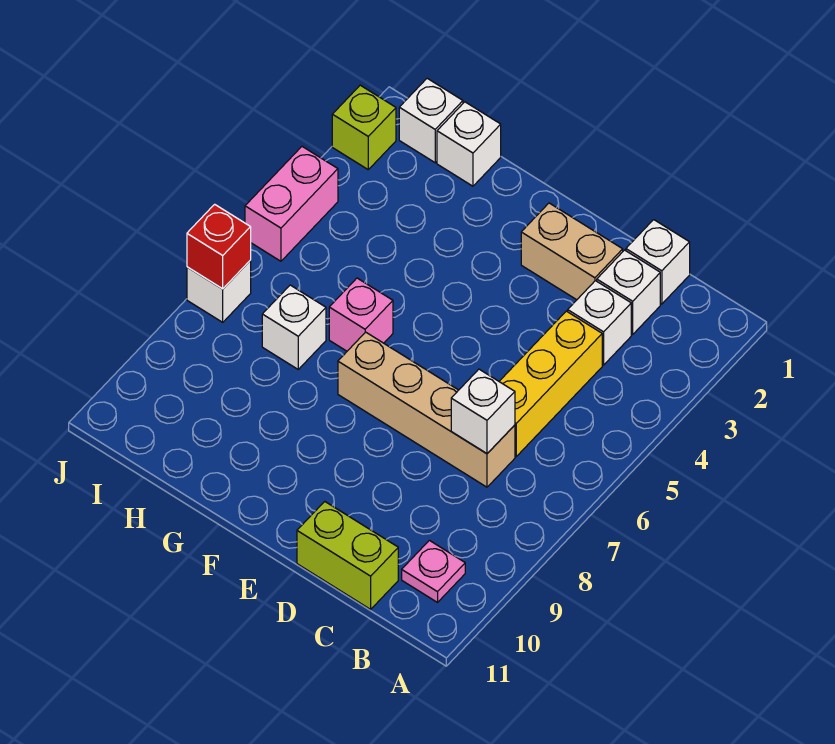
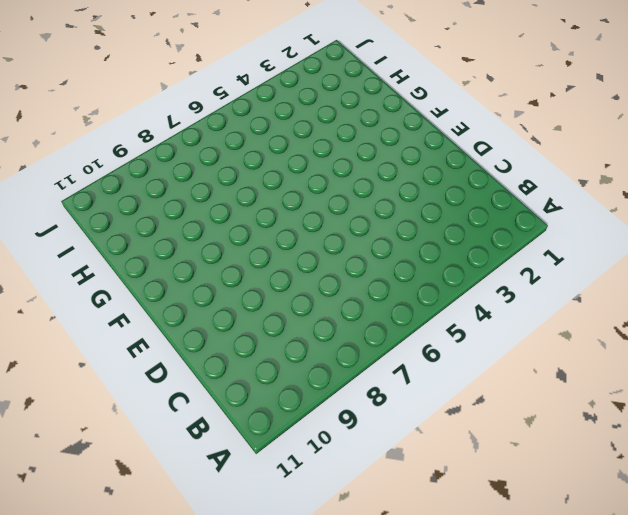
none -> pink plate B10 level 1
none -> white brick C1 level 1
none -> white brick C2 level 1

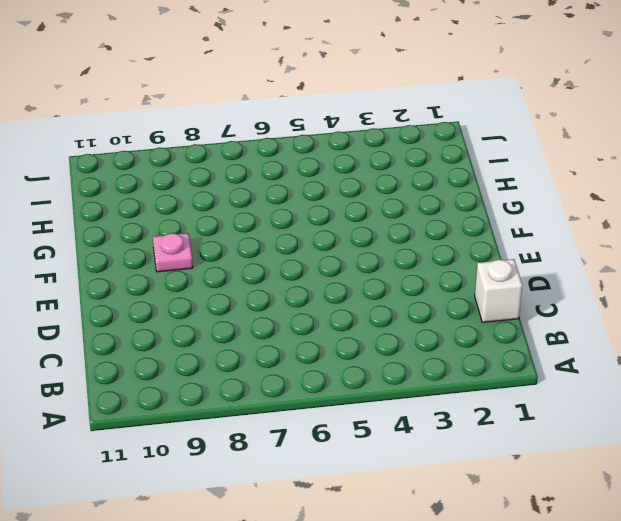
pink plate F9 level 1 -> pink plate B10 level 1
none -> white brick C2 level 1
none -> white brick C3 level 1
none -> yellow brick C4:C6 level 1

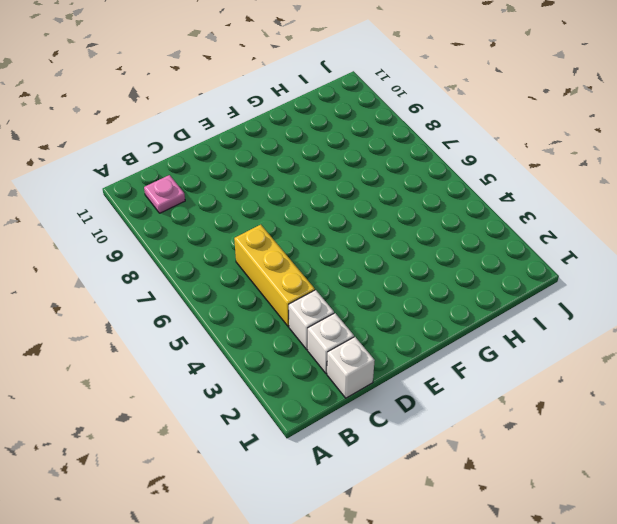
none -> tan brick C7:F7 level 1
none -> lime brick C11:D11 level 1
none -> tan brick D2:E2 level 1

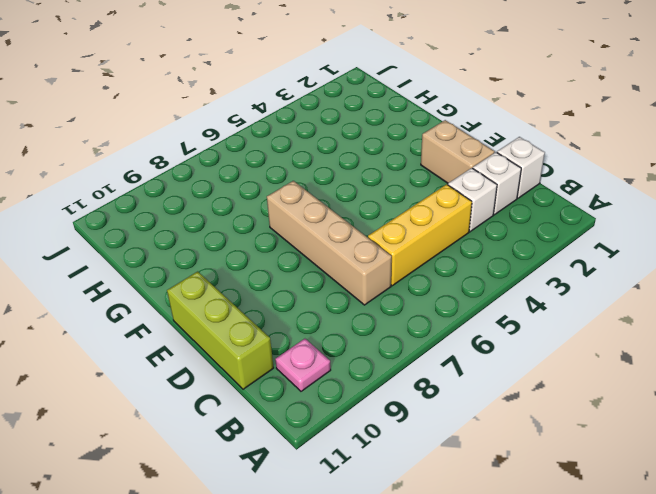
lime brick C11:E11 level 1 -> lime brick C11:D11 level 1
none -> pink brick G6 level 1
none -> white brick H1 level 1
none -> white brick H7 level 1

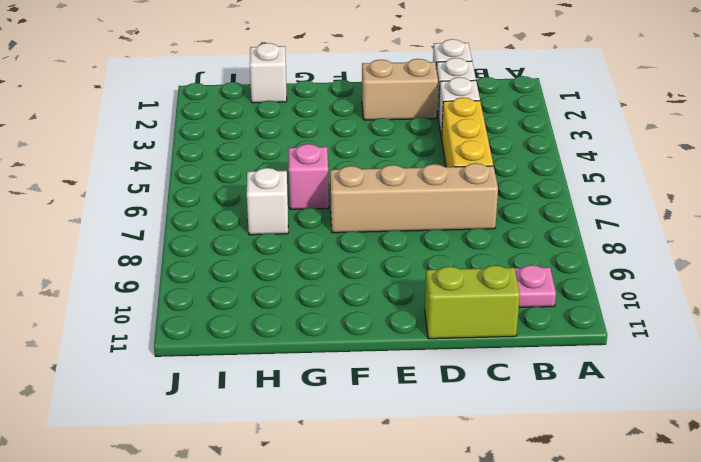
none -> white brick I1 level 1
none -> lime brick J2 level 1
none -> pink brick J4:J5 level 1

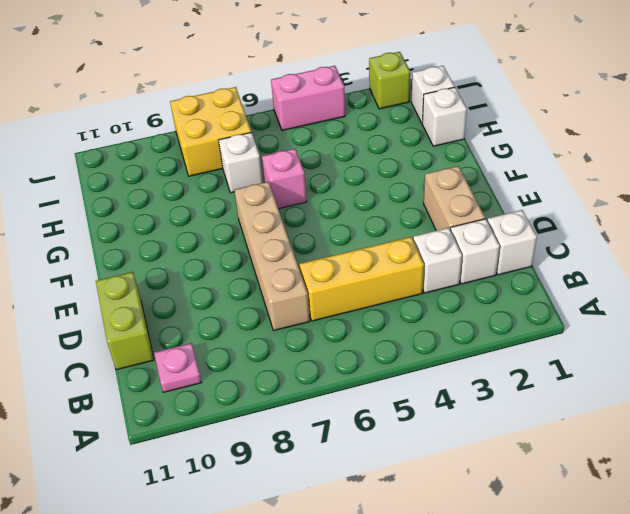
yellow brick I7:J8 level 1 -> white brick J7 level 1
none -> white brick C7 level 2
none -> red brick J7 level 2

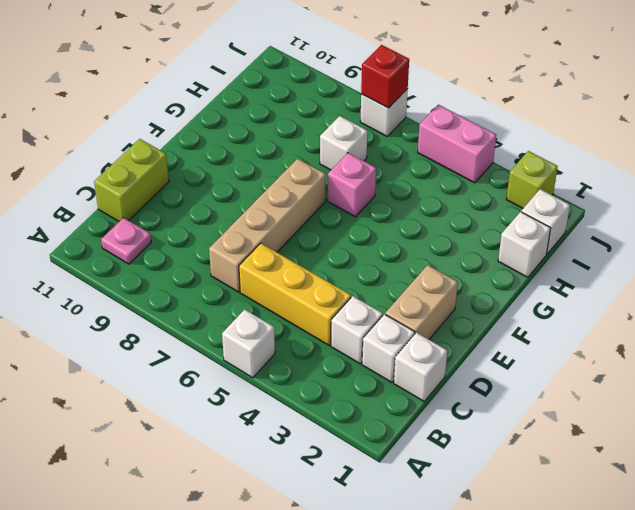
white brick A5 level 1 -> white brick C7 level 2

